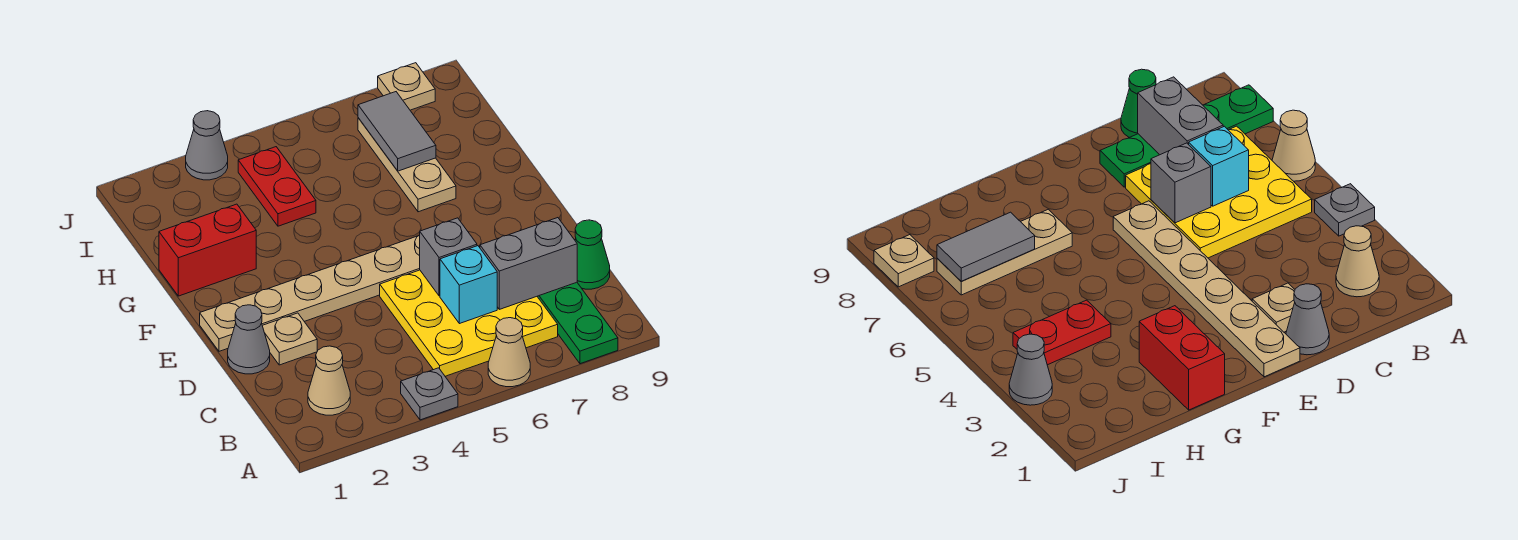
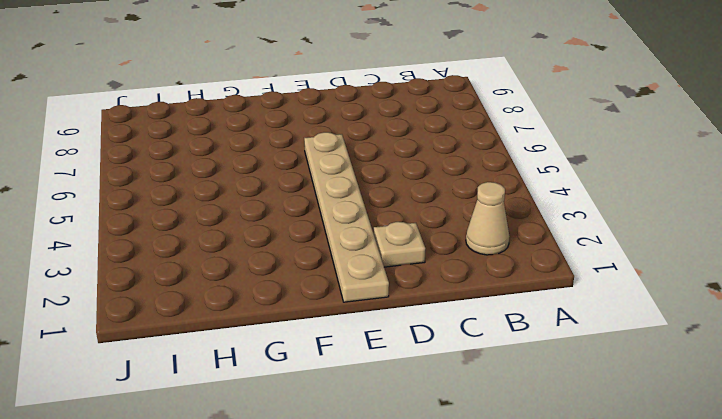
none -> grey plate A4 level 1
none -> tan cone A6 level 1
none -> green plate A8:D8 level 1

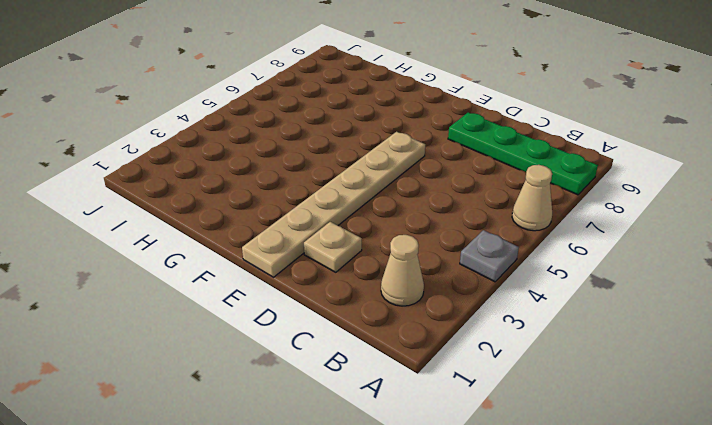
none -> yellow plate B5:D7 level 1
none -> green cone C9 level 1
none -> grey cone D1 level 1

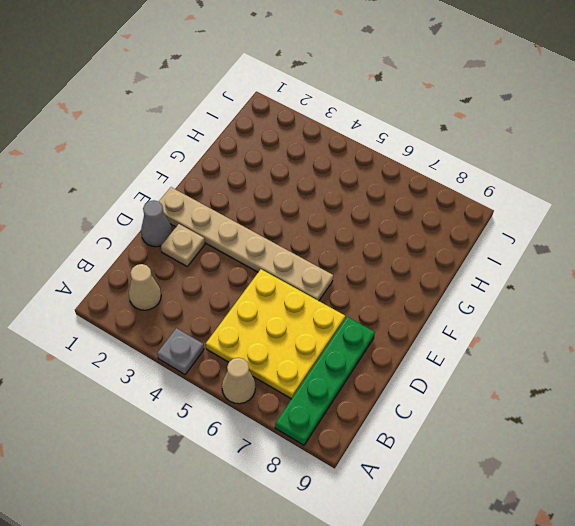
none -> green cone C9 level 1
none -> red brick G1:G2 level 1
none -> tan plate G7:I7 level 1

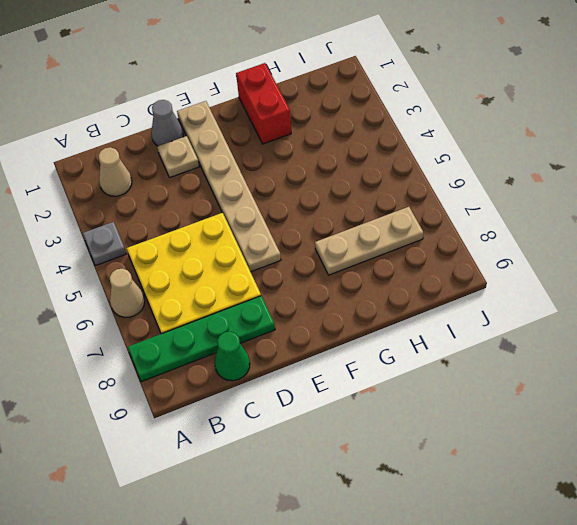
none -> red plate H4:I4 level 1
none -> grey cone J3 level 1
none -> tan plate J8 level 1

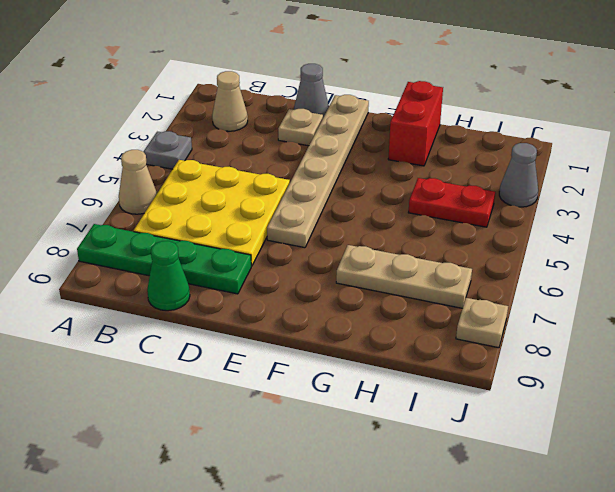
none -> cyan brick C6 level 2
none -> grey brick C7:C8 level 2
none -> grey brick D6 level 2

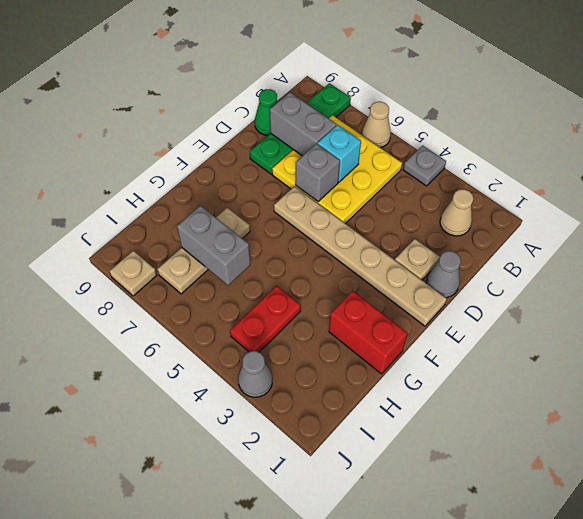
grey brick H6:H7 level 2 -> grey tile H7:I7 level 2

